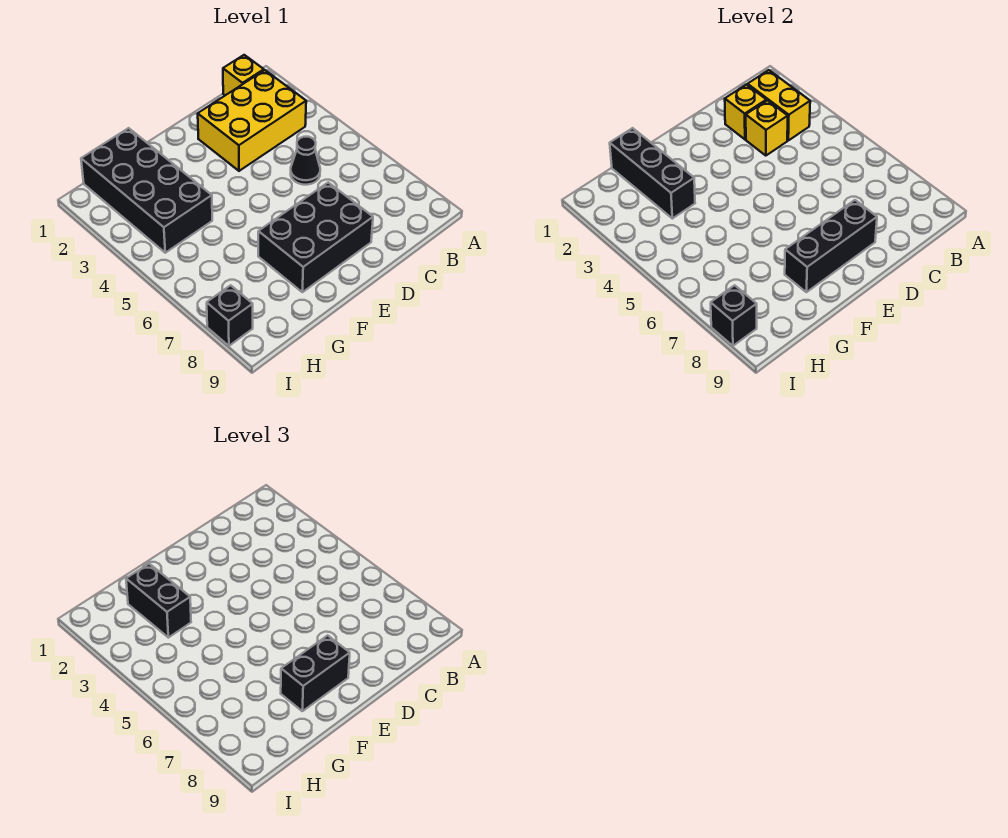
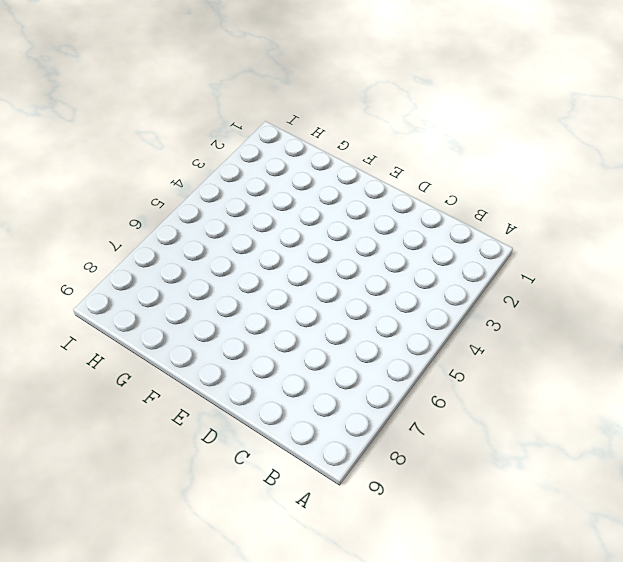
none -> yellow brick B1 level 1
none -> yellow brick B2:D3 level 1
none -> black cone C5 level 1

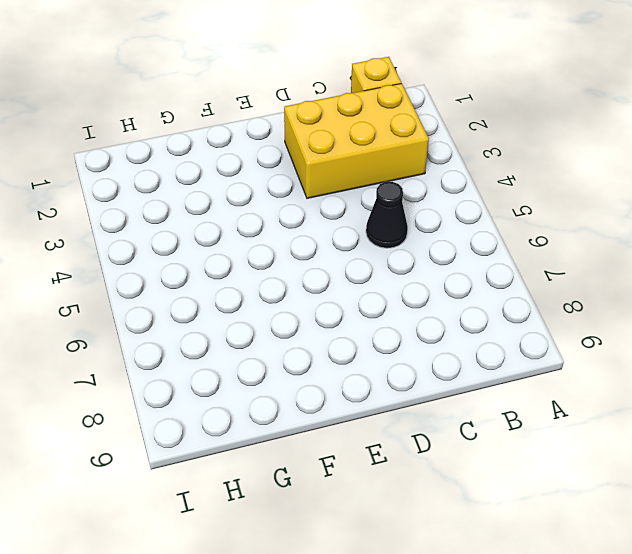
none -> black brick D7:F8 level 1
none -> black brick G1:H4 level 1
none -> black brick I8 level 1

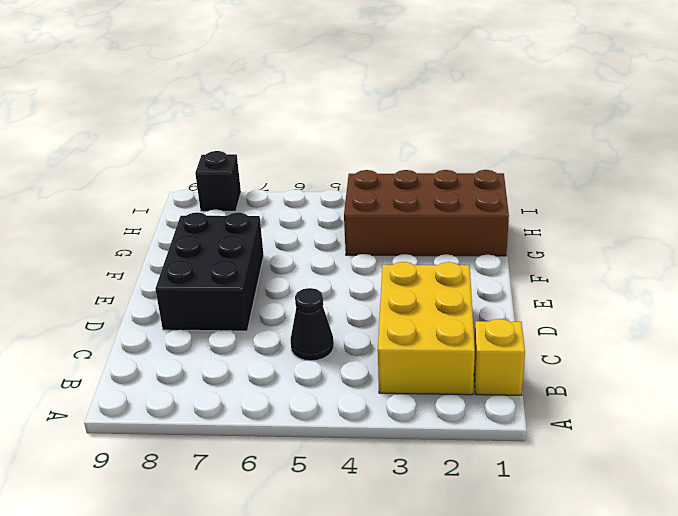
brown brick G1:H4 level 1 -> black brick G1:H4 level 1
none -> yellow brick B2:B3 level 2
none -> yellow brick C2 level 2
none -> yellow brick C3 level 2

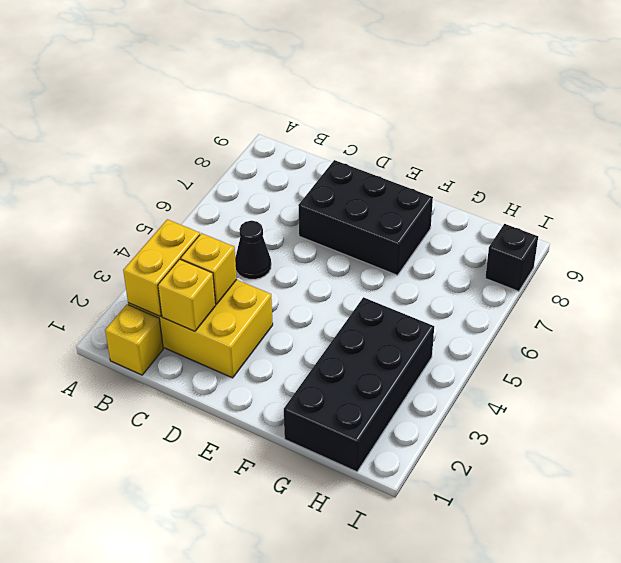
none -> black brick D8:F8 level 2
none -> black brick G1:G3 level 2
none -> black brick I8 level 2

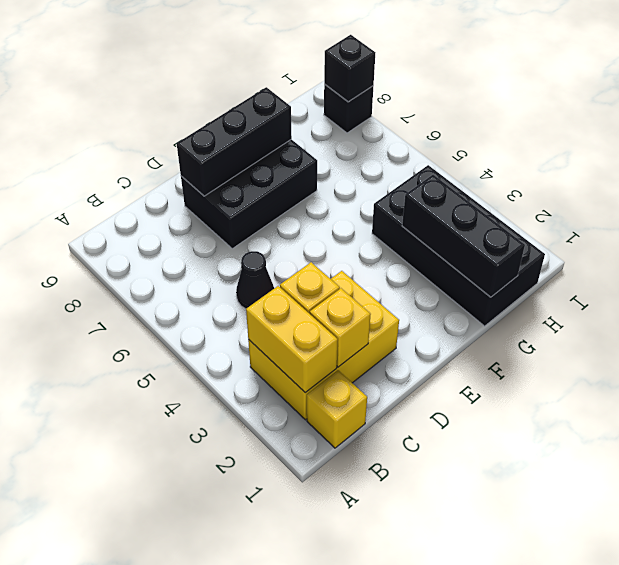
none -> black brick E8:F8 level 3
none -> black brick G2:G3 level 3

